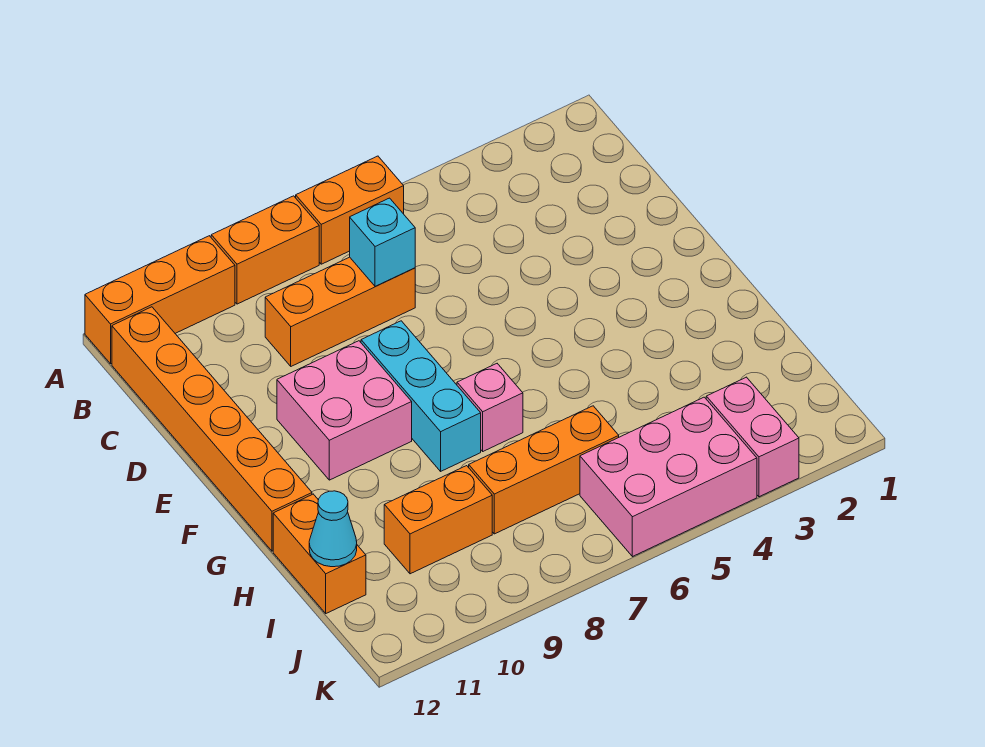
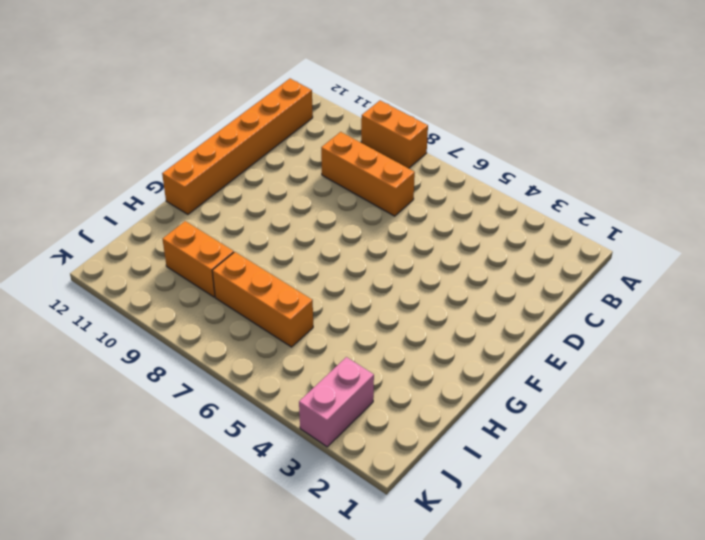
none -> orange brick A6:A7 level 1
none -> orange brick A10:A12 level 1
none -> cyan brick E8:G8 level 1

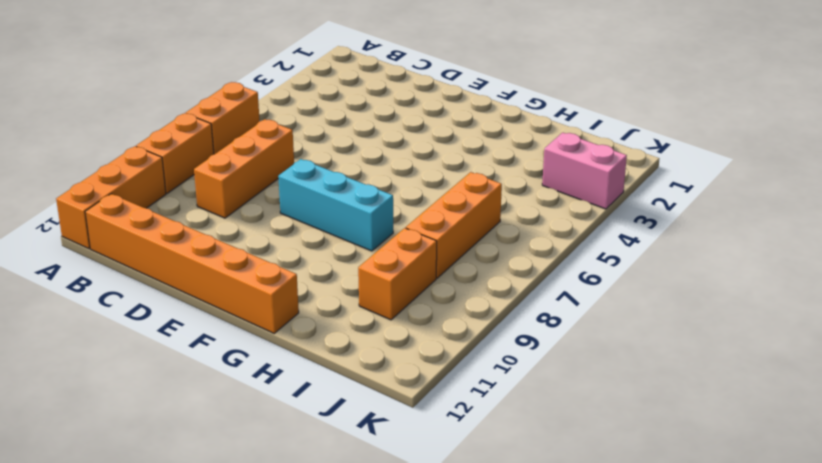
none -> pink brick E9:F10 level 1
none -> pink brick G7 level 1
none -> orange brick H12:I12 level 1

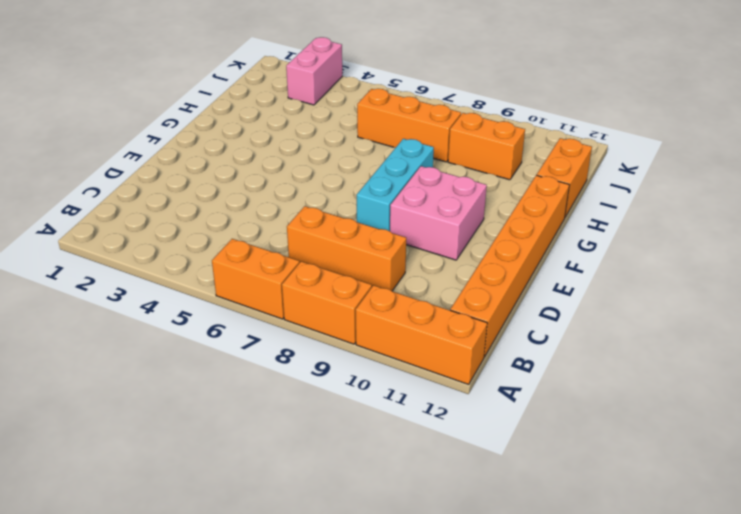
none -> pink brick G7 level 1
none -> pink brick J4:K6 level 1
none -> cyan brick C7 level 2

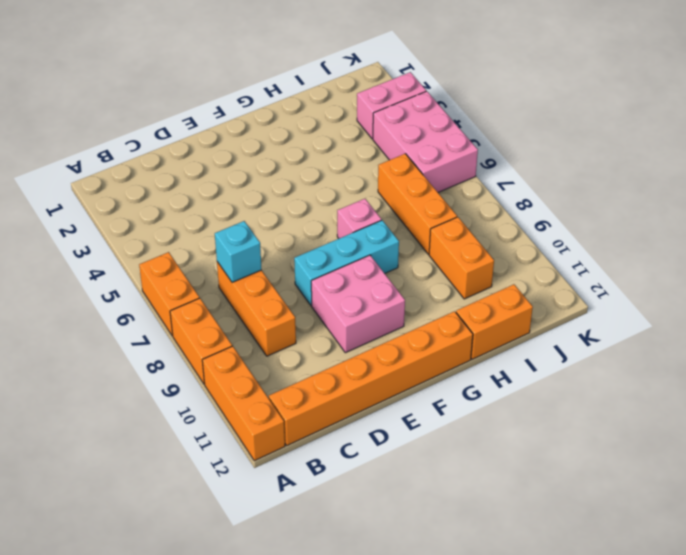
none -> cyan cone I12 level 2

